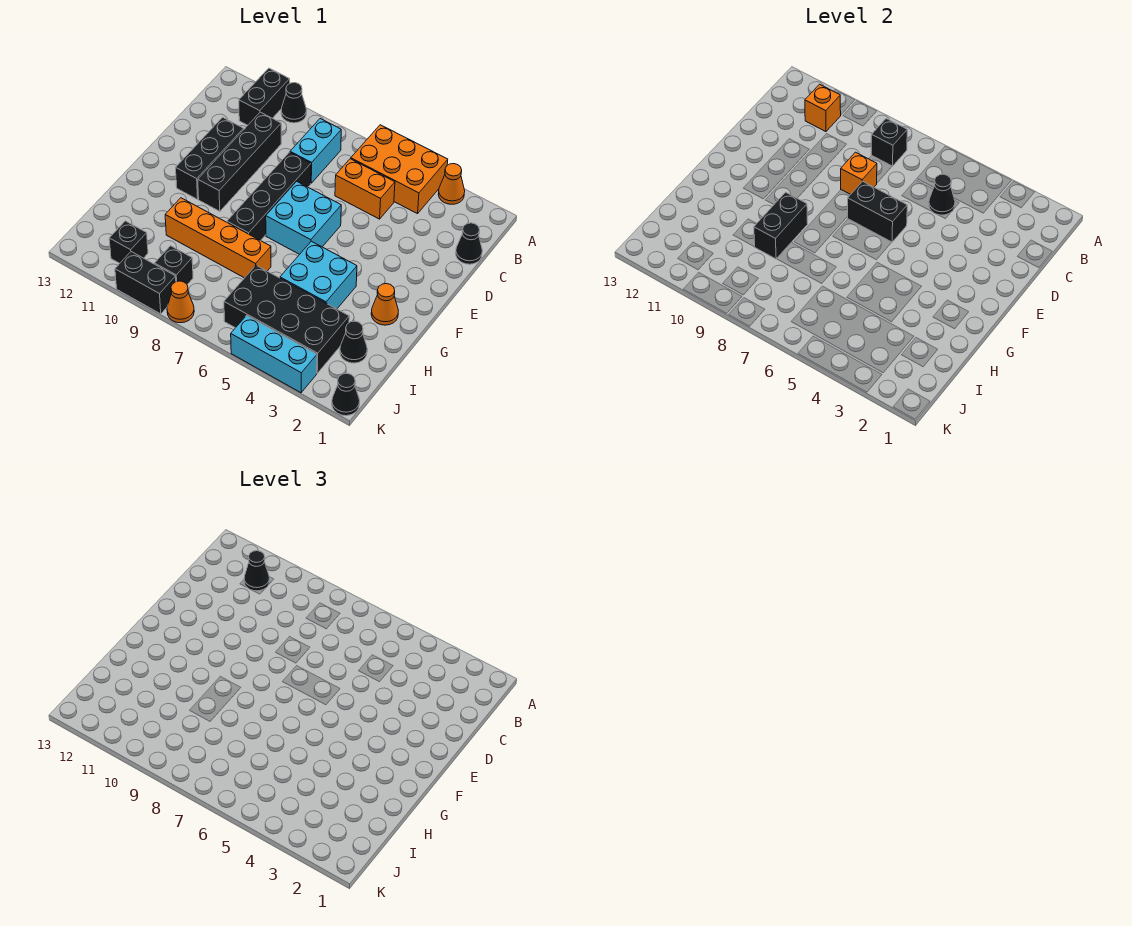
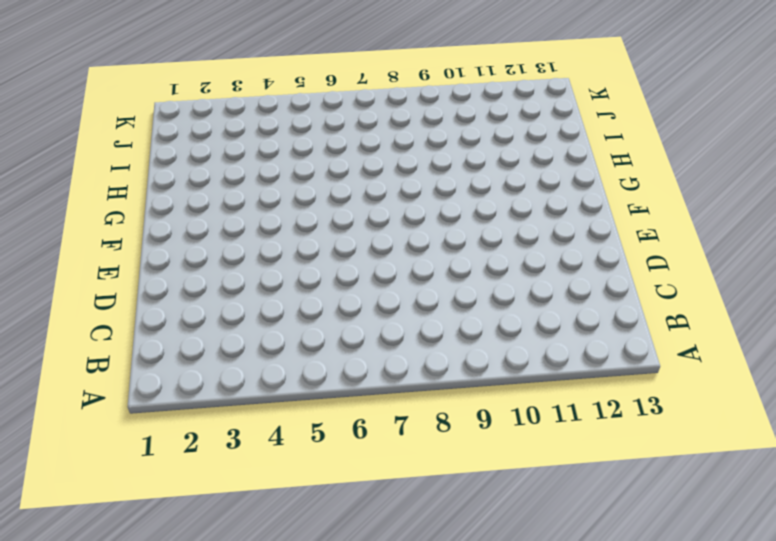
none -> orange cone A3 level 1
none -> orange brick A4:B6 level 1
none -> black cone A10 level 1

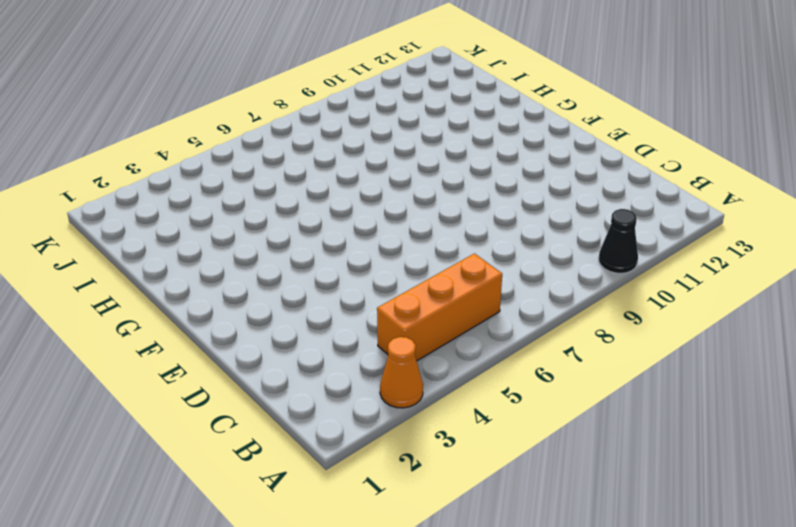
orange brick B4:B6 level 1 -> orange brick A4:B6 level 1
none -> black brick A11:B11 level 1
none -> cyan brick B8:C8 level 1
none -> black cone C1 level 1

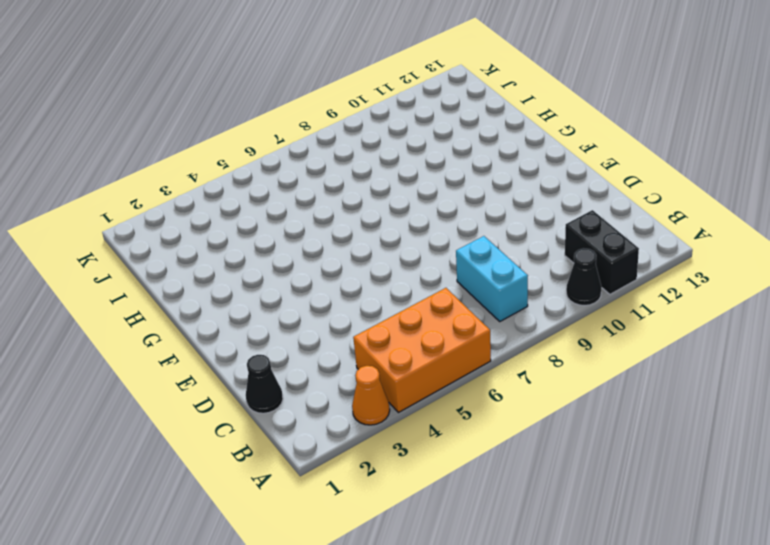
none -> orange brick C5:C6 level 1
none -> black brick C10:F10 level 1
none -> black brick D8:G8 level 1

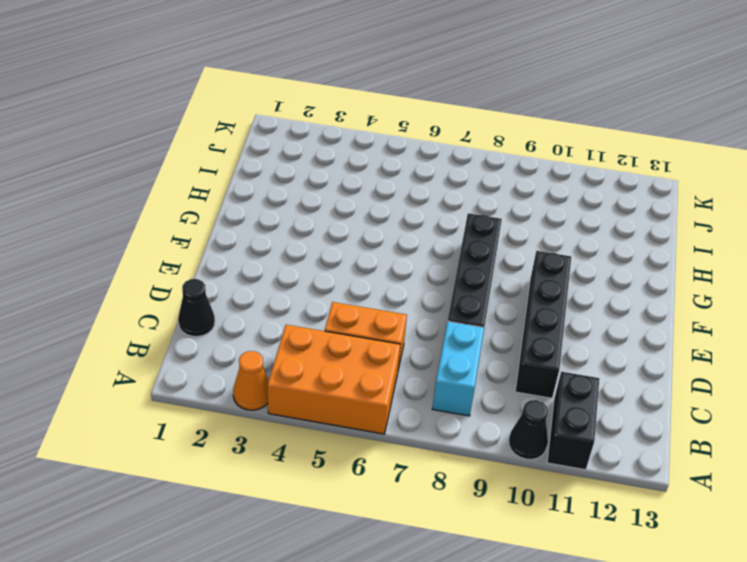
none -> black brick D11:F11 level 1
none -> cyan brick E6:F7 level 1
none -> orange cone G2 level 1

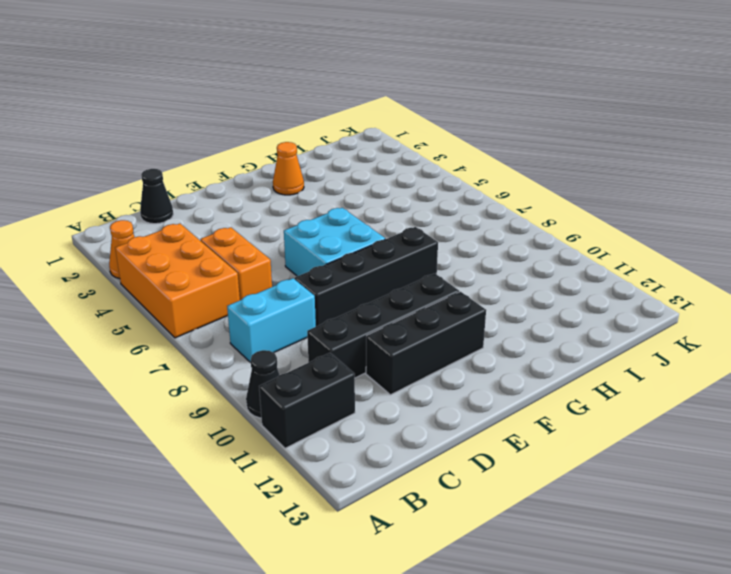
none -> cyan brick G4:H5 level 1
none -> orange brick H7:H10 level 1
none -> black cone I2 level 1

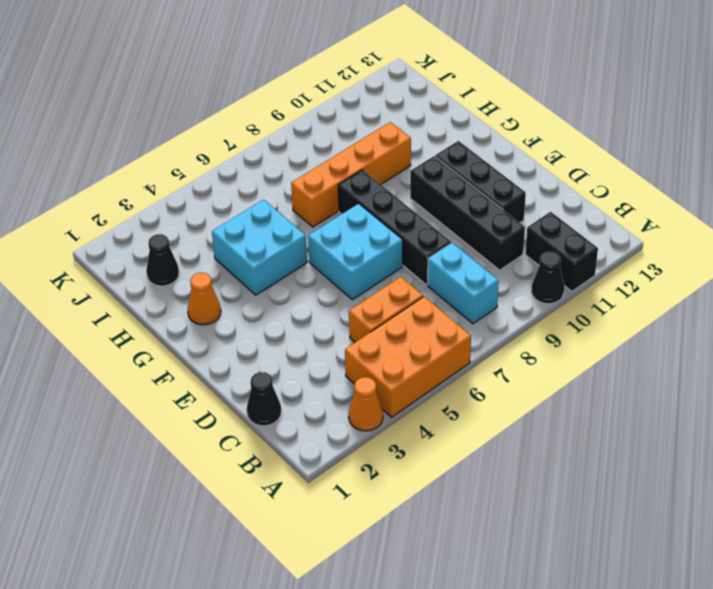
none -> black brick I3:J6 level 1
none -> black brick J9 level 1
none -> black brick J11 level 1

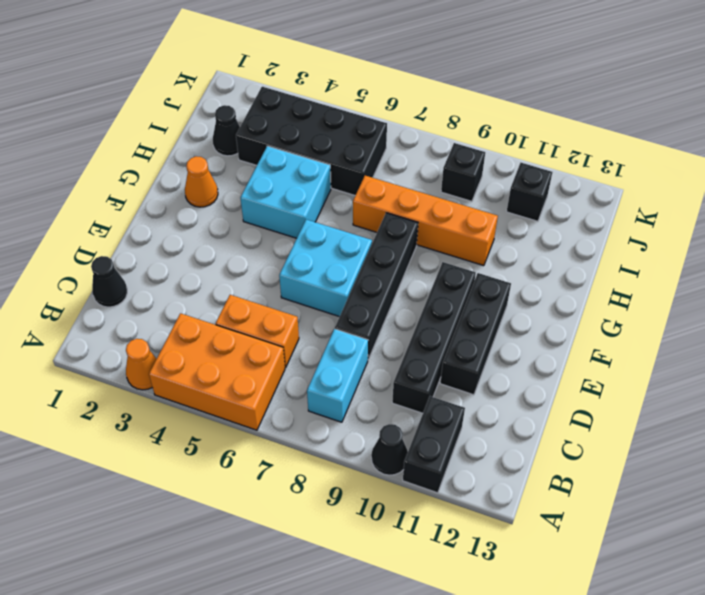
none -> black cone K1 level 1
none -> cyan brick K3:K5 level 1
none -> orange cone K8 level 1

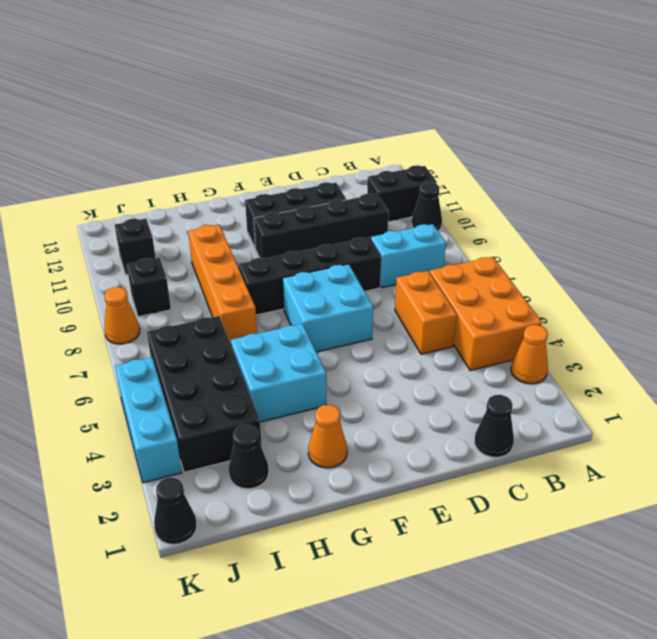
none -> black brick K9:K10 level 1
none -> black brick B8 level 2
none -> orange brick B11 level 2

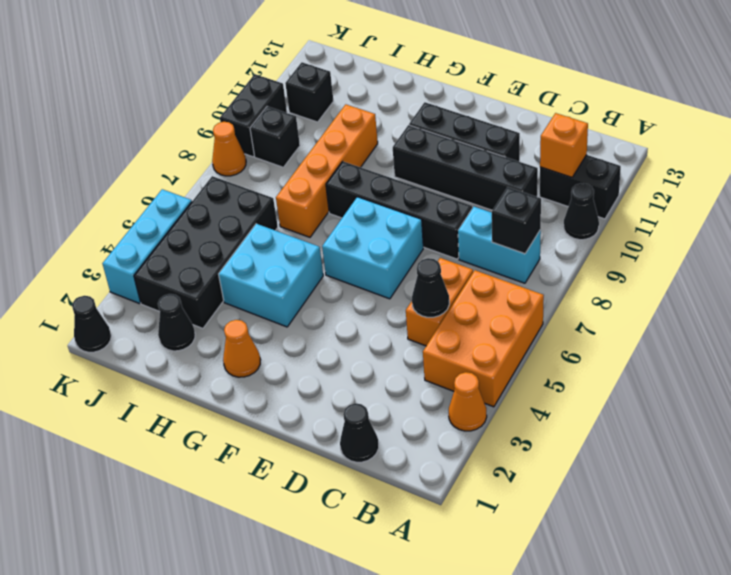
none -> orange brick D8 level 2
none -> black brick E6:E7 level 2
none -> black brick G9:H9 level 2

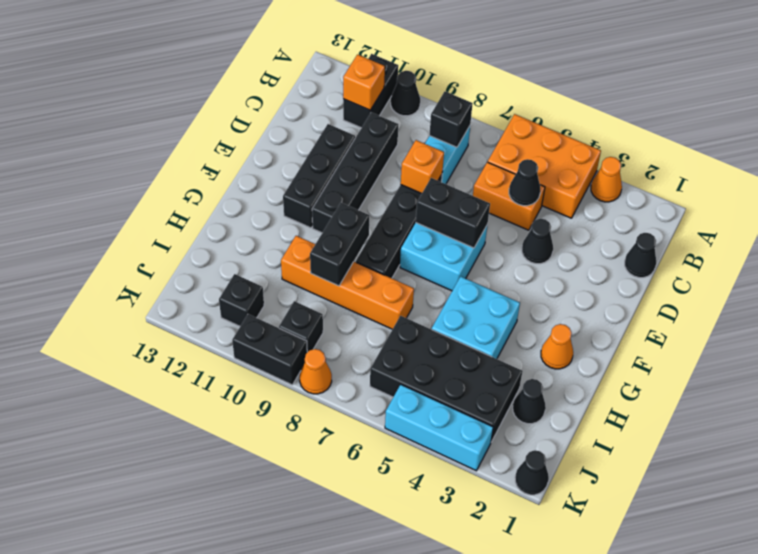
black cone D4 level 1 -> black cone B11 level 3

